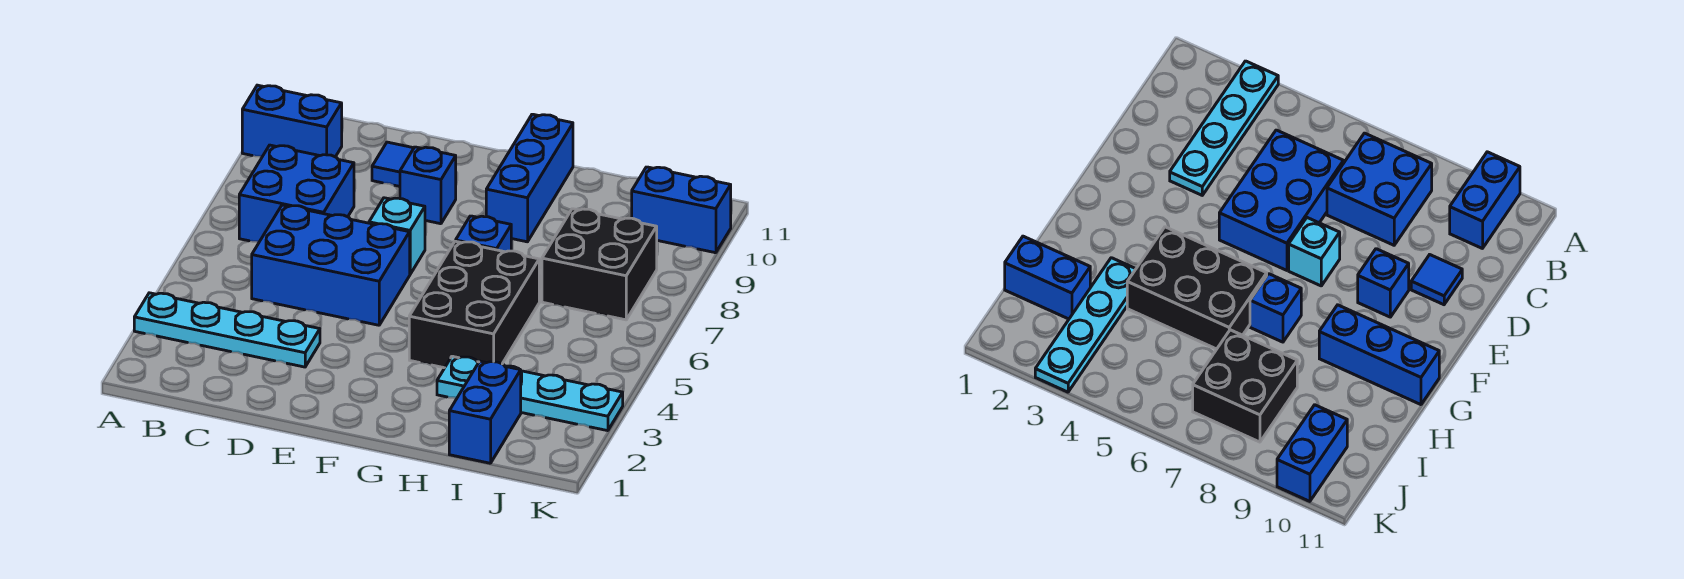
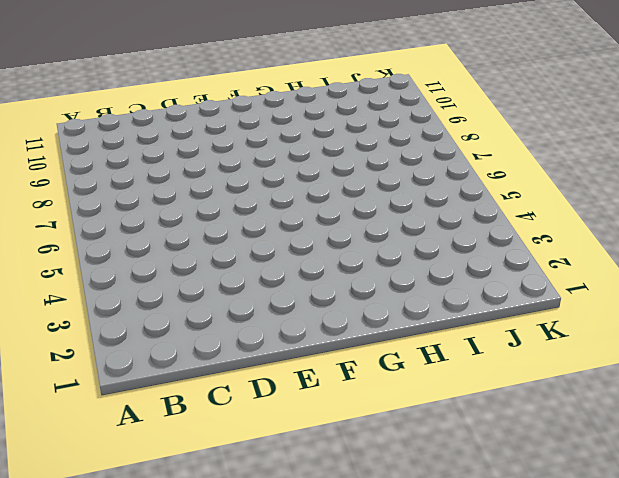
none -> cyan plate A3:D3 level 1
none -> blue brick A10:B10 level 1
none -> blue brick B7:C8 level 1

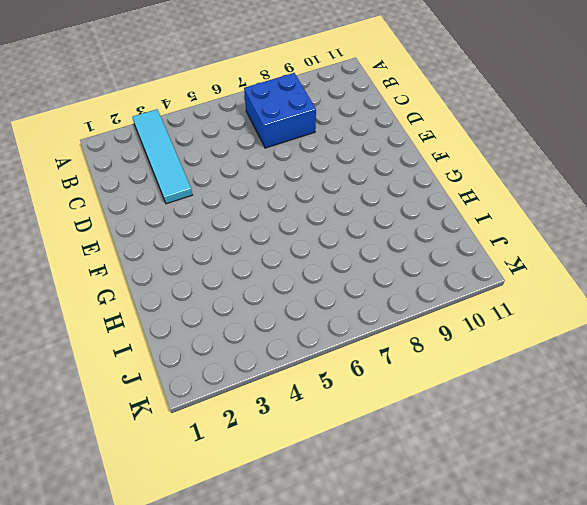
cyan tile A3:D3 level 1 -> cyan plate A3:D3 level 1
none -> blue brick A10:B10 level 1
none -> blue brick C5:E6 level 1
none -> blue tile D10 level 1

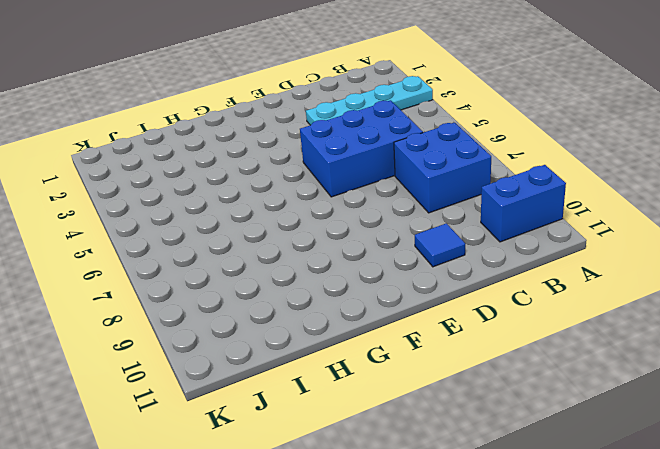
none -> cyan brick E7 level 1
none -> blue brick E9 level 1
none -> black brick G4:H6 level 1

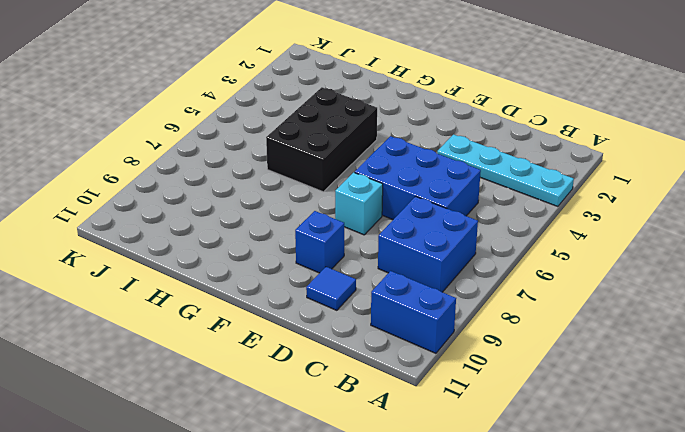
none -> blue brick G7 level 1
none -> blue brick G9:G11 level 1
none -> cyan plate H3:K3 level 1

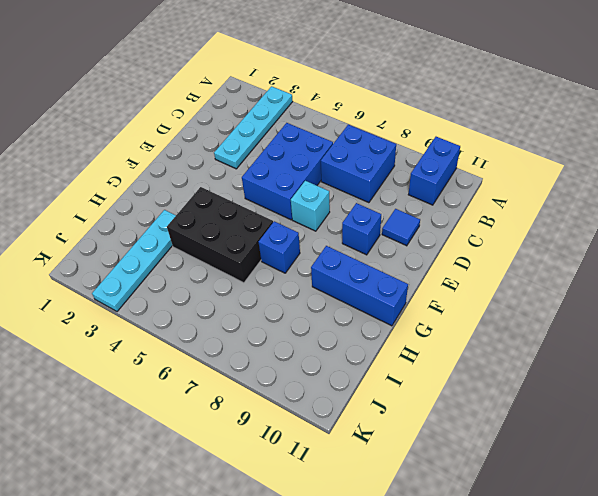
none -> blue brick I1:I2 level 1
none -> black brick I7:J8 level 1
none -> blue brick J10:K10 level 1

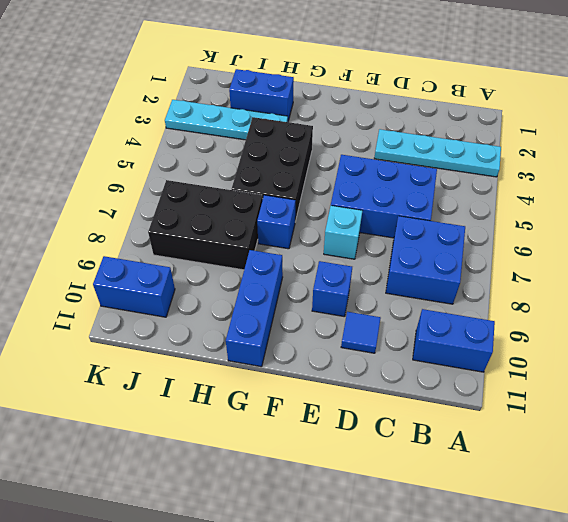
blue brick H2:I2 level 1 -> blue brick I1:I2 level 1
black brick H7:J8 level 1 -> black brick I7:J8 level 1

